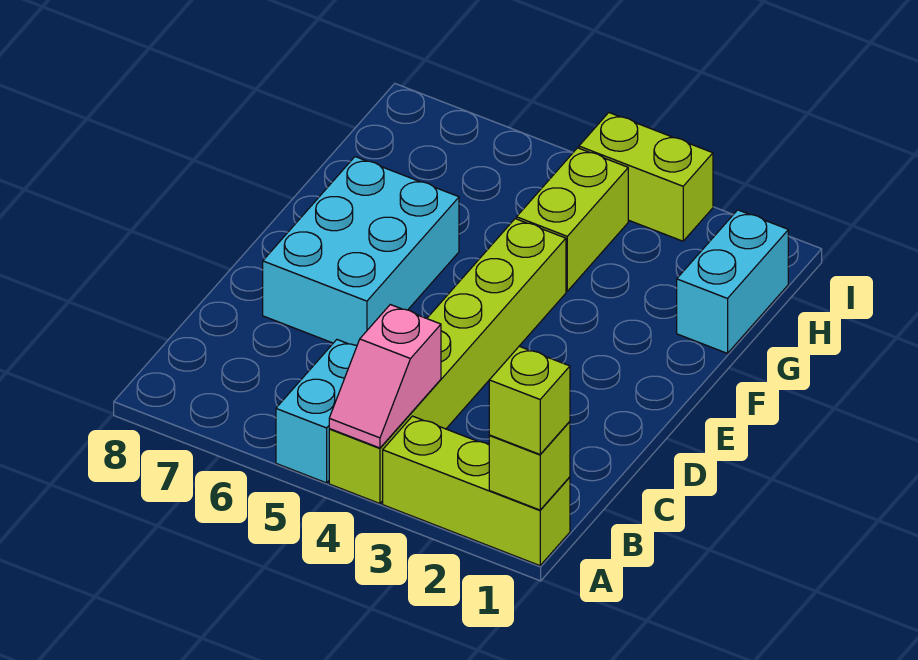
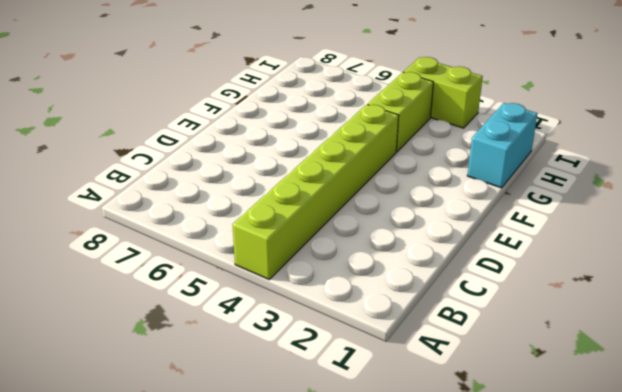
none -> lime brick A1:A3 level 1
none -> cyan brick A5:B5 level 1

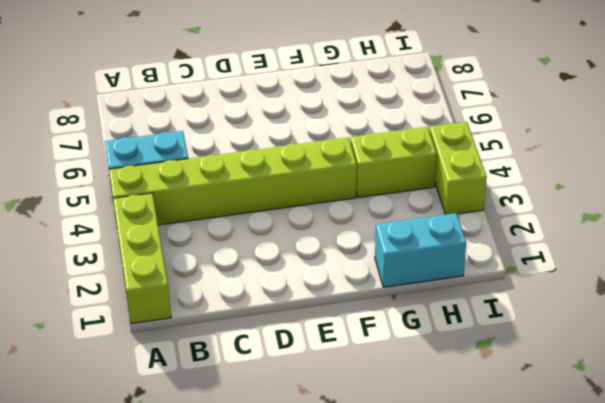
none -> cyan brick D6:F7 level 1
none -> lime brick A1 level 2

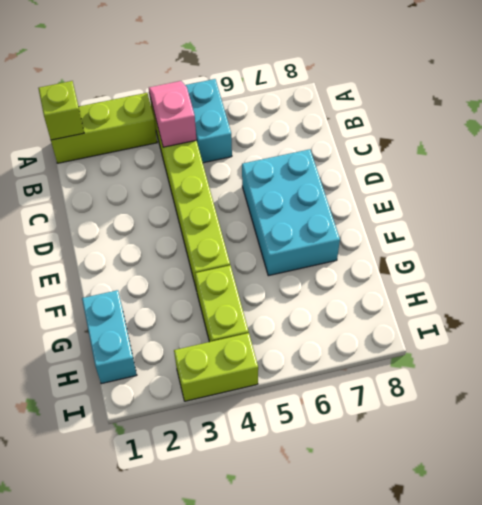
none -> lime brick A1 level 3

